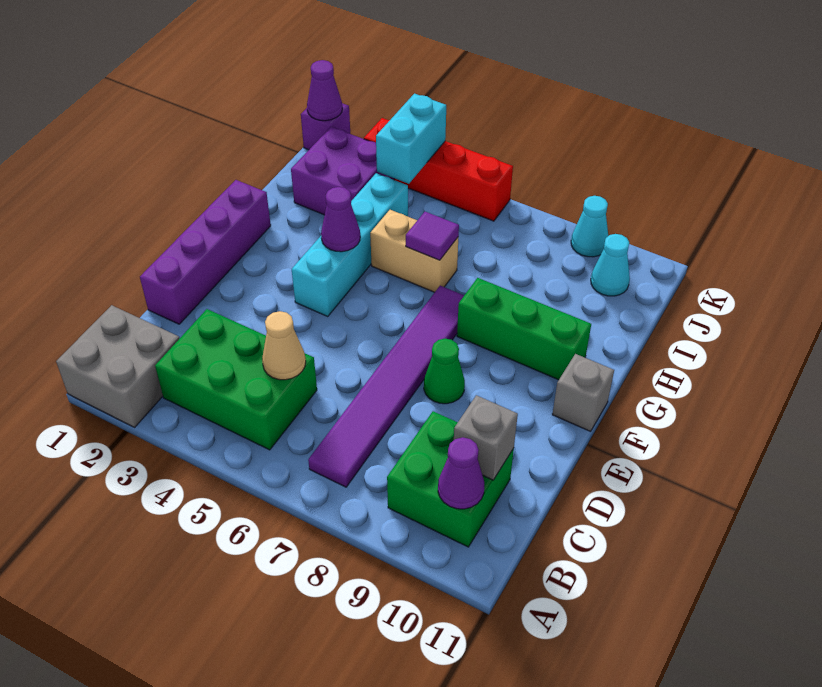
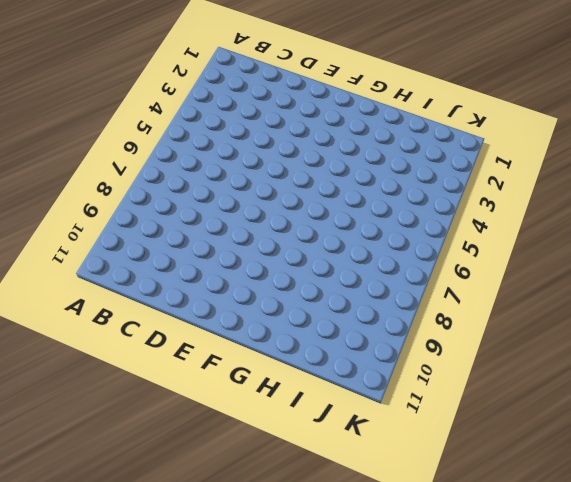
none -> grey brick A1:B2 level 1
none -> green brick B3:C5 level 1
none -> purple tile B7:G7 level 1

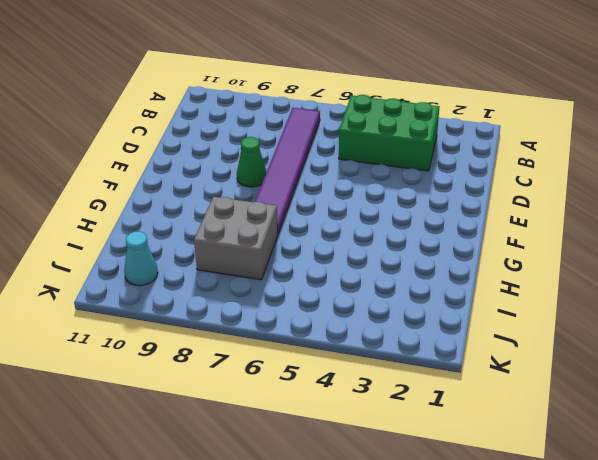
grey brick H7:I8 level 1 -> grey brick A1:B2 level 1
none -> green brick B9:C10 level 1
none -> purple brick D1:G1 level 1
none -> cyan brick F4:I4 level 1

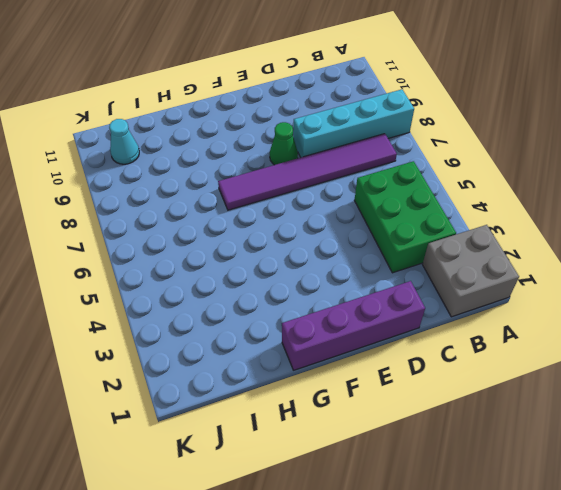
cyan brick A8:D8 level 1 -> cyan brick F4:I4 level 1
none -> green brick B9:C10 level 1
none -> grey brick F11 level 1
none -> green brick G8:G10 level 1

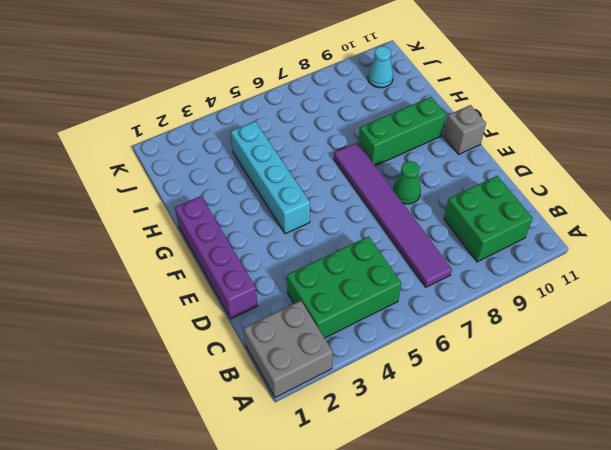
none -> tan brick H5:H6 level 1
none -> purple brick I2:J3 level 1
none -> purple brick K1 level 1

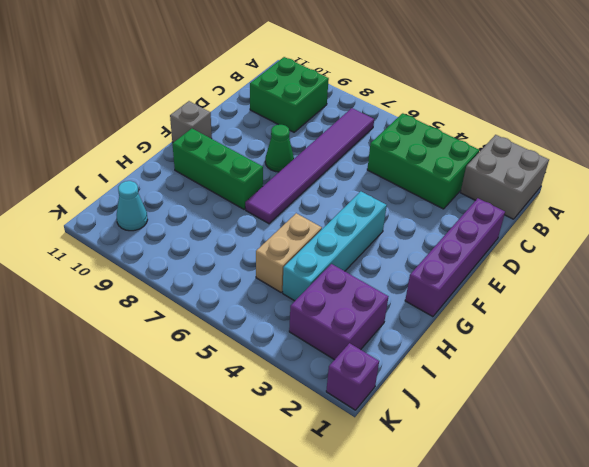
tan brick H5:I5 level 1 -> tan brick H5:H6 level 1
none -> red brick K3:K6 level 1
none -> cyan cone K9 level 1
none -> purple cone B10 level 2

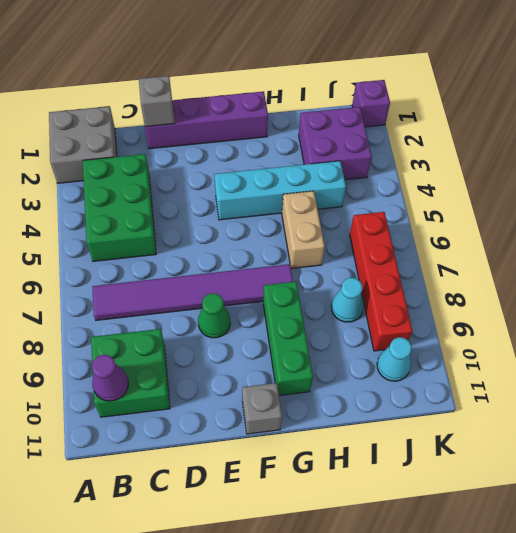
grey brick D1 level 2 -> grey brick C10 level 2
cyan cone I8 level 1 -> cyan cone K9 level 1
red brick J6:J9 level 1 -> red brick K3:K6 level 1
none -> tan cone C5 level 2
none -> purple cone G4 level 2
none -> purple tile H6 level 2

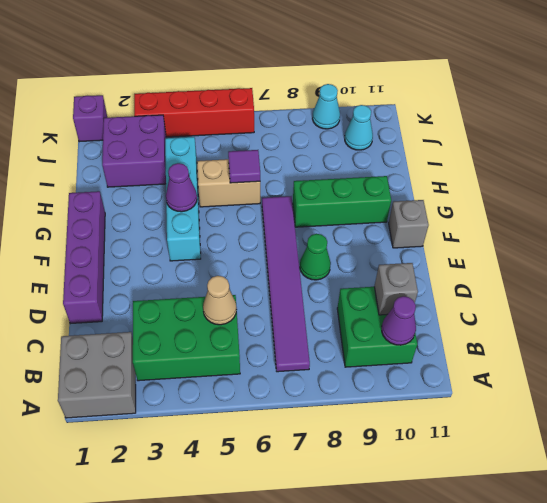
none -> cyan brick J4:K4 level 2
none -> purple cone K1 level 2

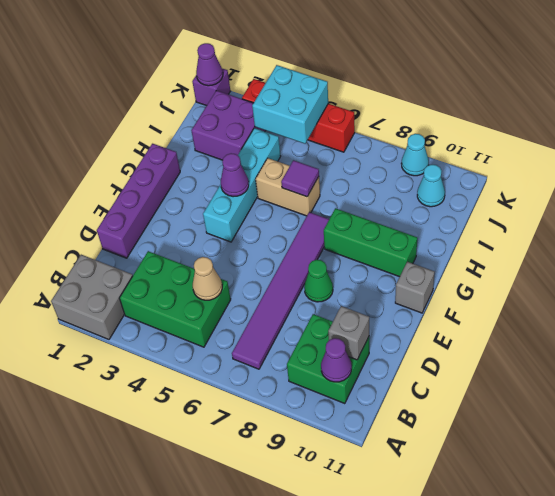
cyan brick J4:K5 level 2 -> cyan brick J4:K4 level 2

